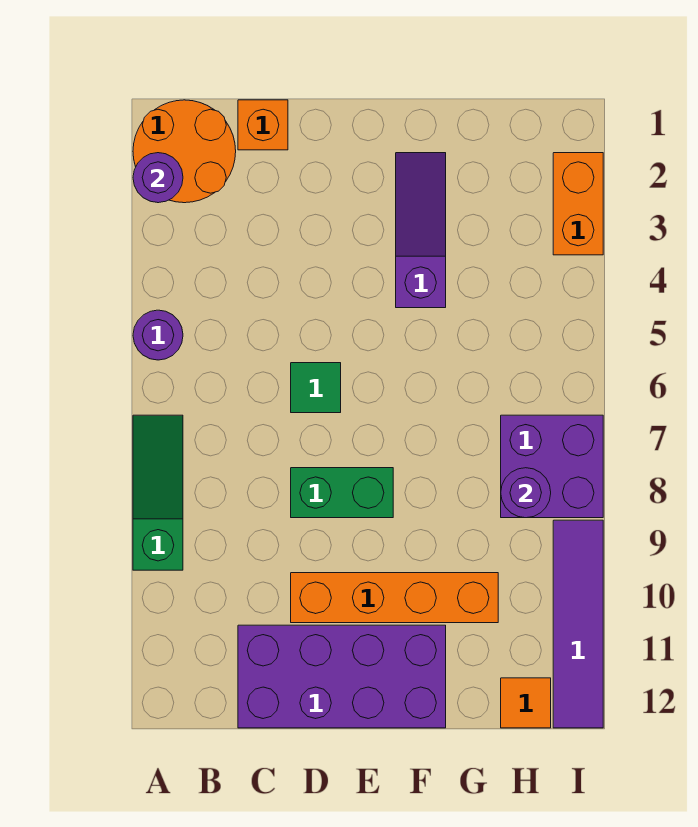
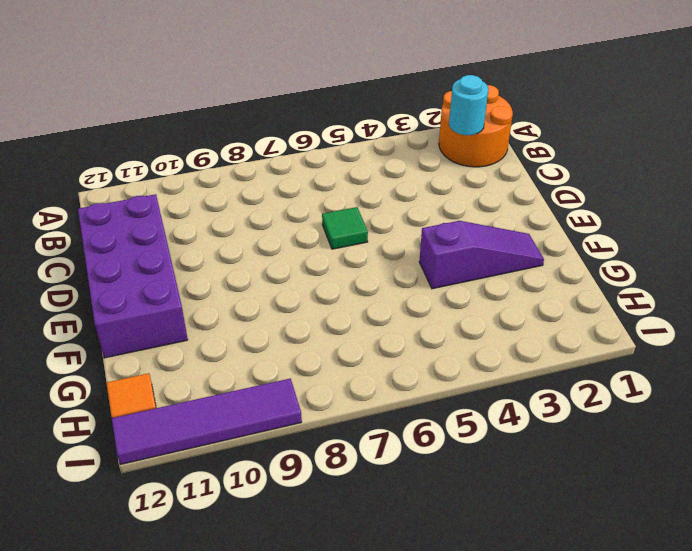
cyan round brick B2 level 2 -> none
none -> purple round brick A5 level 1
none -> green slope A7:A9 level 1 top 9
none -> orange brick C1 level 1

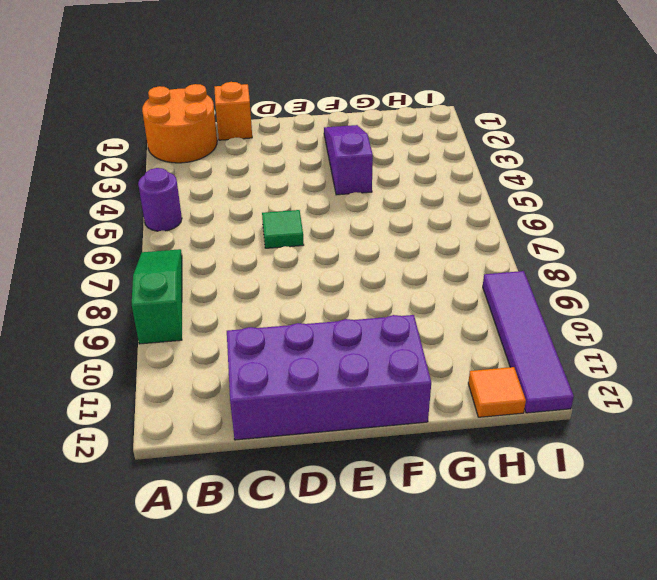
none -> green brick D8:E8 level 1
none -> orange brick D10:G10 level 1
none -> purple brick H7:I8 level 1

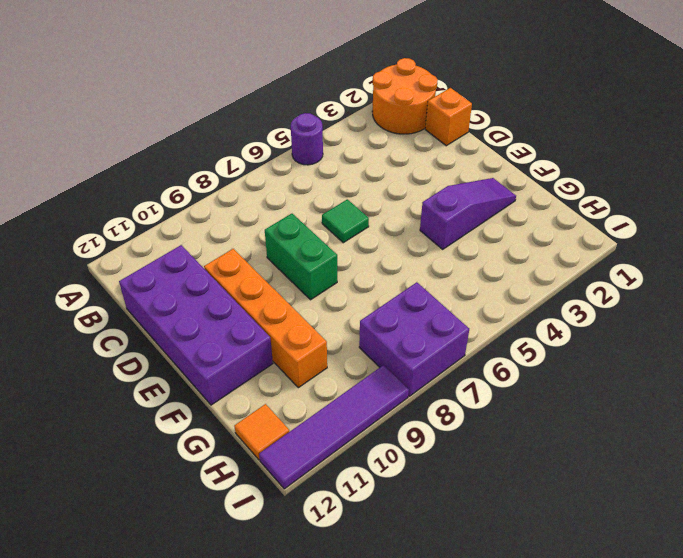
none -> green slope A7:A9 level 1 top 9
none -> orange brick I2:I3 level 1
none -> purple round brick A2 level 2

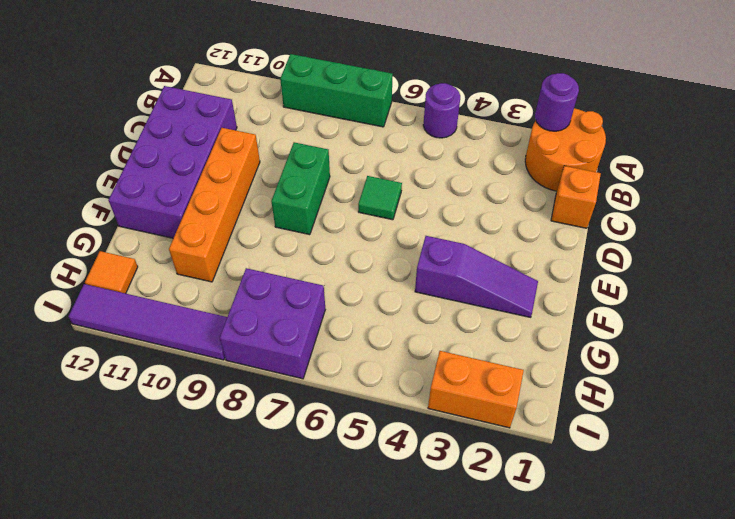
green brick A7:A9 level 1 -> green slope A7:A9 level 1 top 9
none -> purple round brick H8 level 2

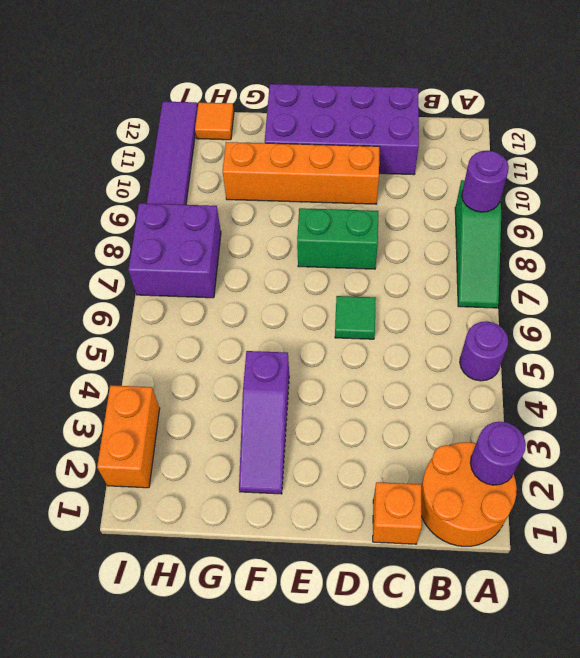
purple round brick A9 level 2 -> purple round brick H8 level 2

